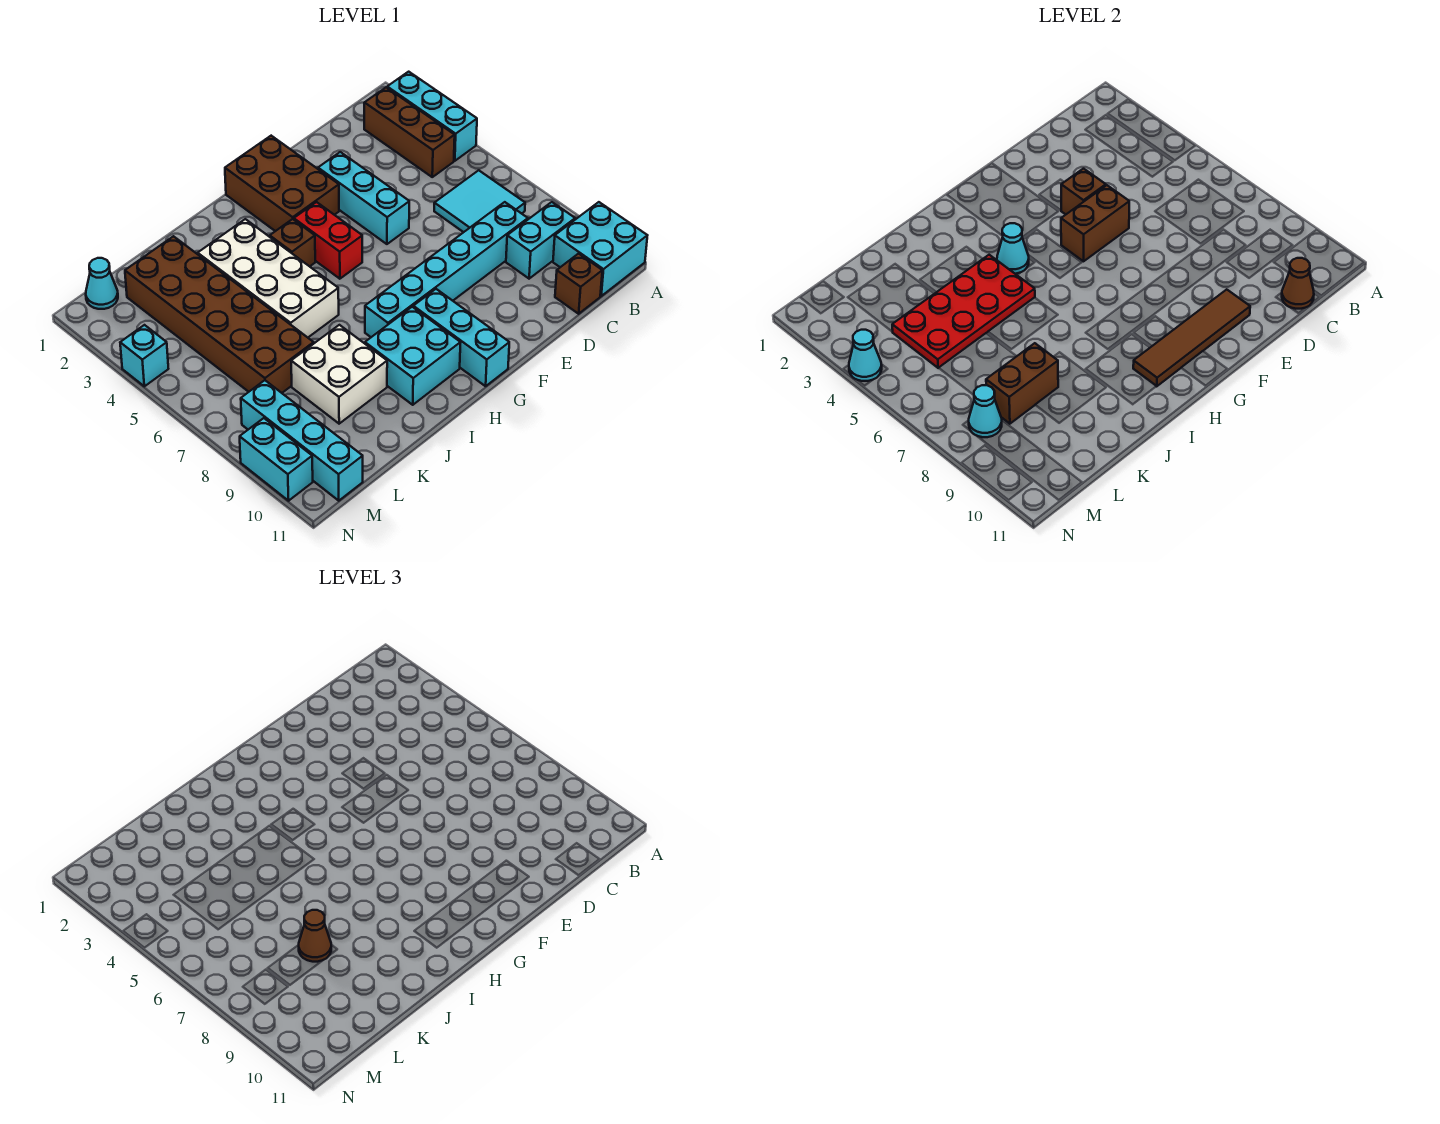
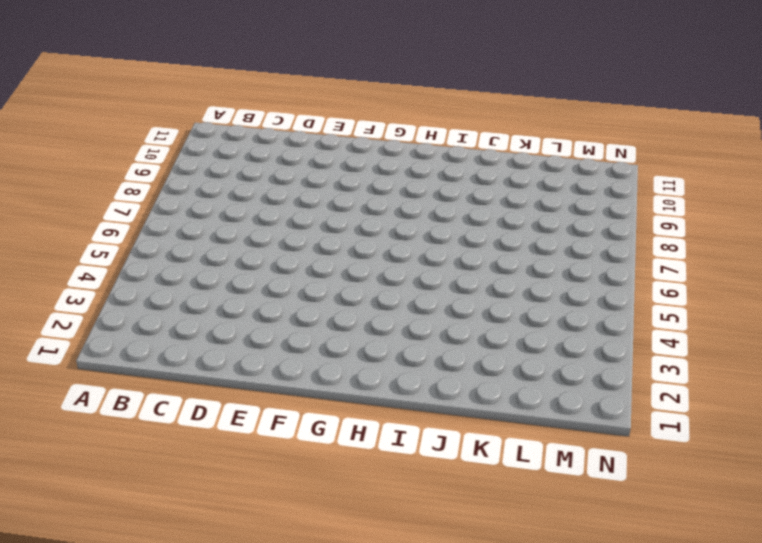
none -> cyan brick A2:A4 level 1
none -> cyan brick A10:B11 level 1
none -> brown brick B2:B4 level 1
none -> cyan tile B6:C7 level 1

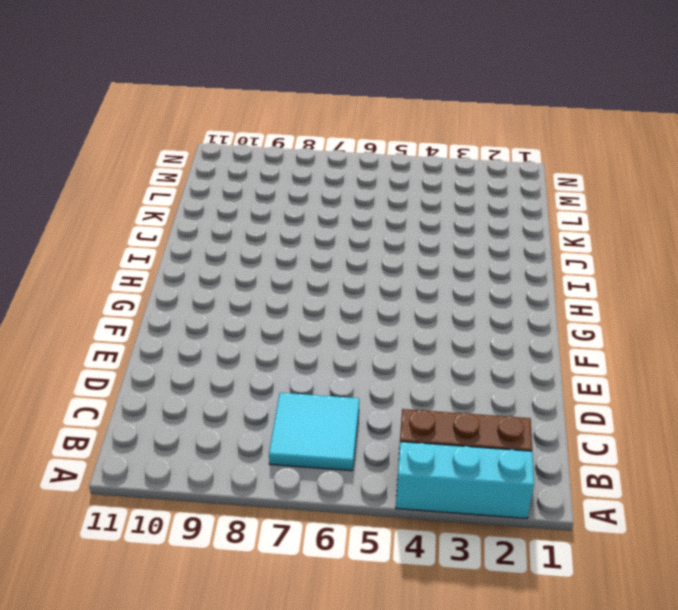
none -> cyan brick A10:B11 level 1
none -> cyan brick B9:C9 level 1
none -> cyan brick C8:H8 level 1
none -> brown brick C11 level 1

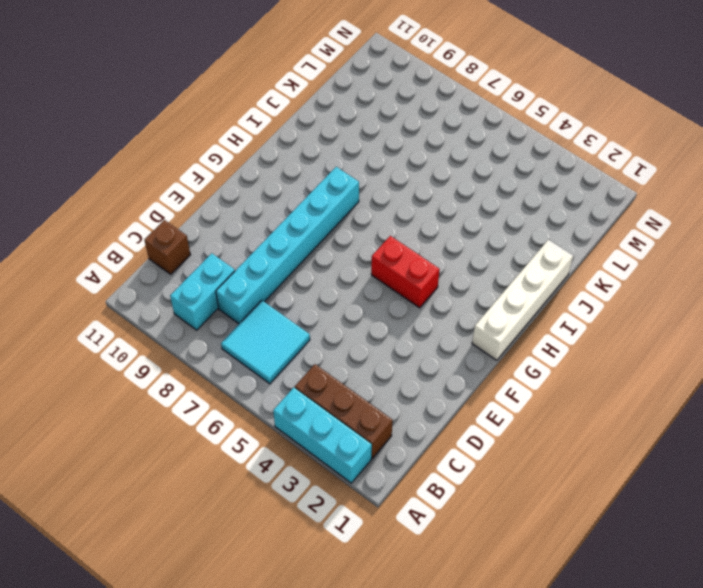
white brick G1:J1 level 1 -> brown brick F1:G3 level 1
none -> cyan brick A10:B11 level 1
none -> cyan brick E3:E5 level 1
none -> cyan brick G9:G11 level 1
none -> brown brick H4 level 1

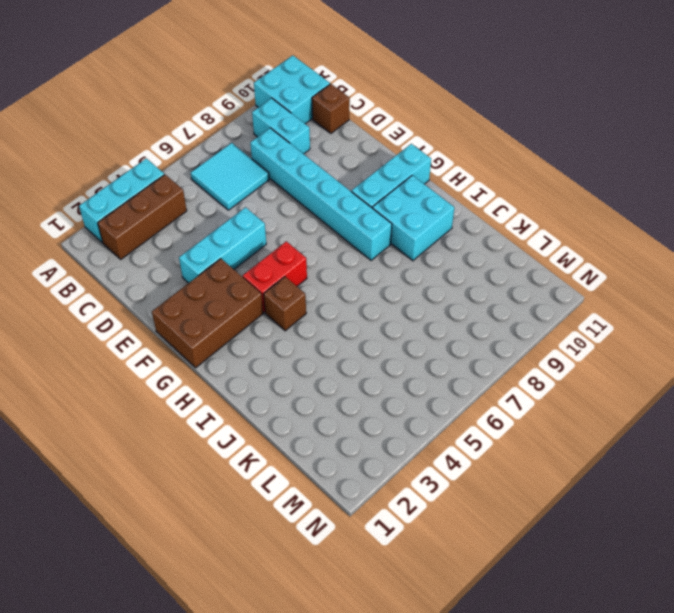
none -> white brick I3:J6 level 1
none -> white brick J8:K9 level 1
none -> brown brick K2:L7 level 1
none -> cyan cone M1 level 1

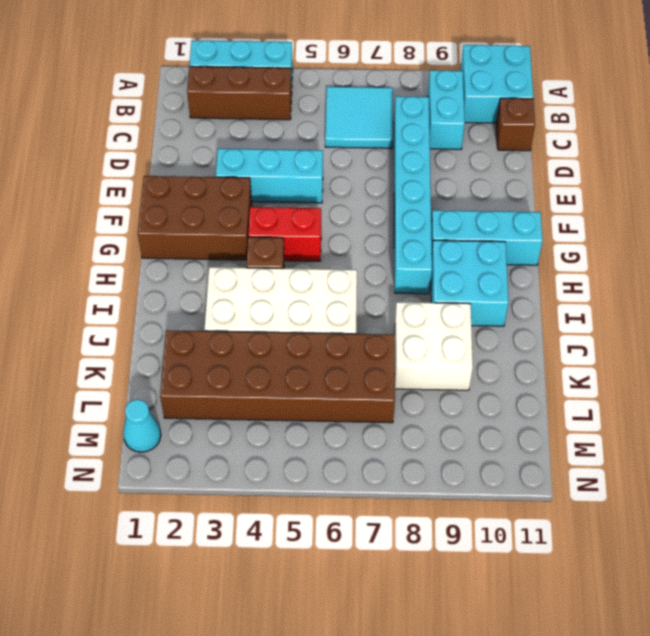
none -> cyan brick M8:M11 level 1
none -> cyan brick N4 level 1
none -> cyan brick N9:N10 level 1
none -> brown cone C11 level 2

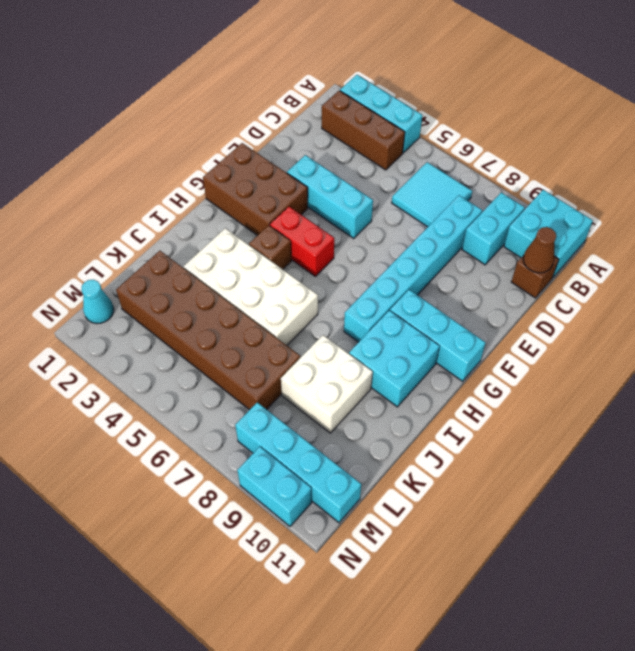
none -> cyan brick N4 level 1
none -> brown brick E4 level 2
none -> brown brick E5:F5 level 2
none -> brown tile E10:H10 level 2

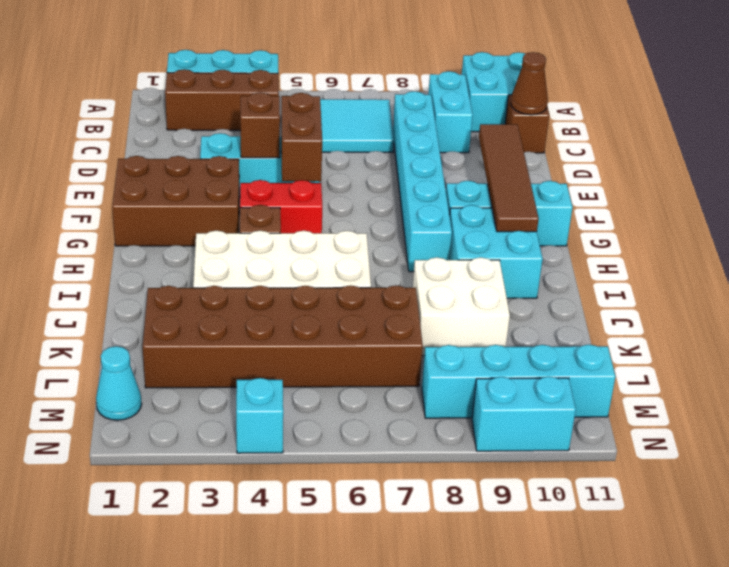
none -> cyan cone H4 level 2
none -> red plate I4:L5 level 2
none -> brown brick K8:L8 level 2
none -> cyan cone M8 level 2

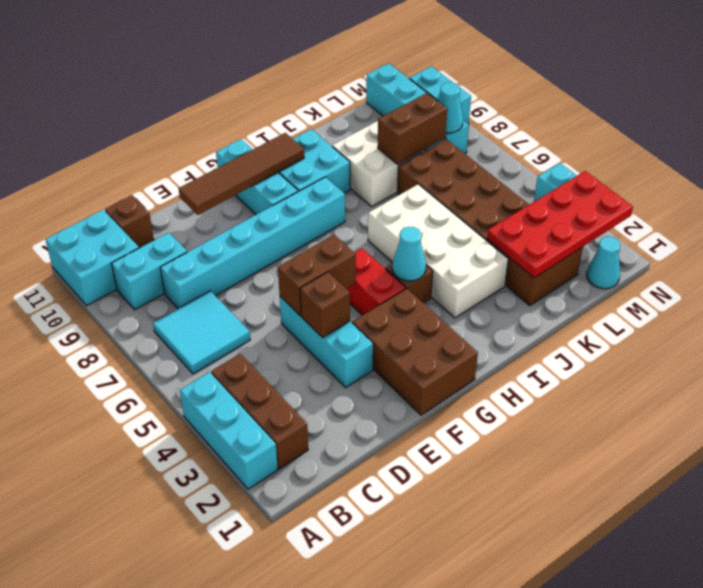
red plate K2:N3 level 2 -> red plate I4:L5 level 2
none -> brown cone C11 level 2
none -> cyan cone N4 level 2
none -> brown cone K8 level 3

